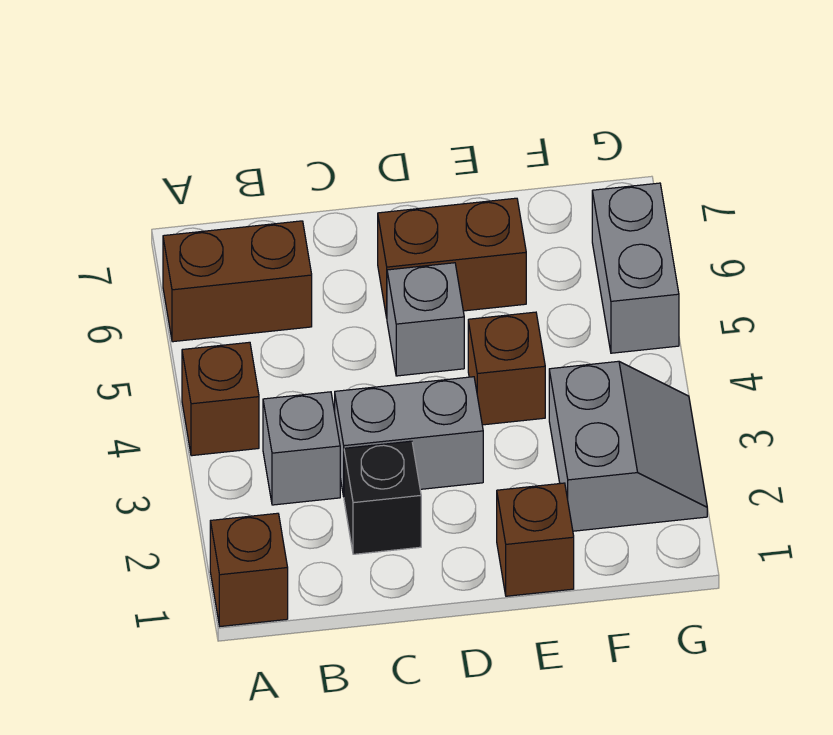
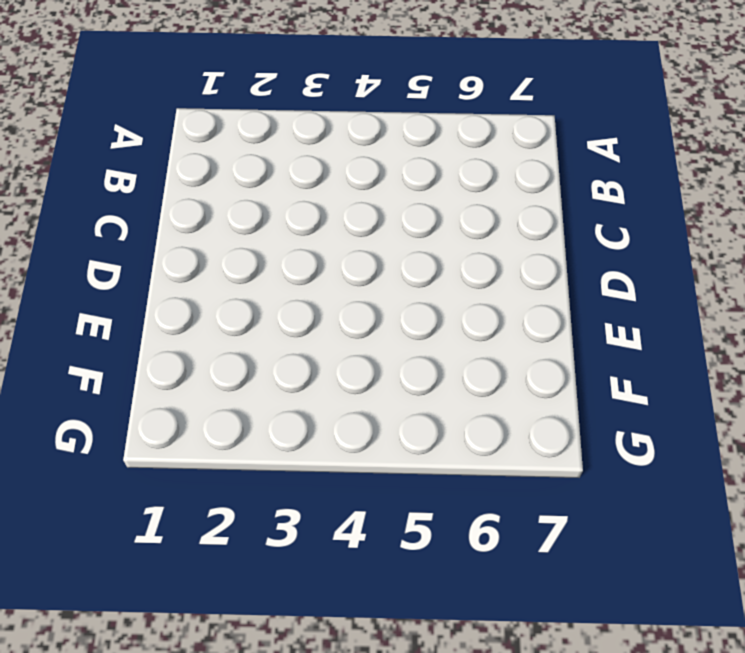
none -> brown brick A1 level 1
none -> brown brick A4 level 1
none -> brown brick A6:B6 level 1

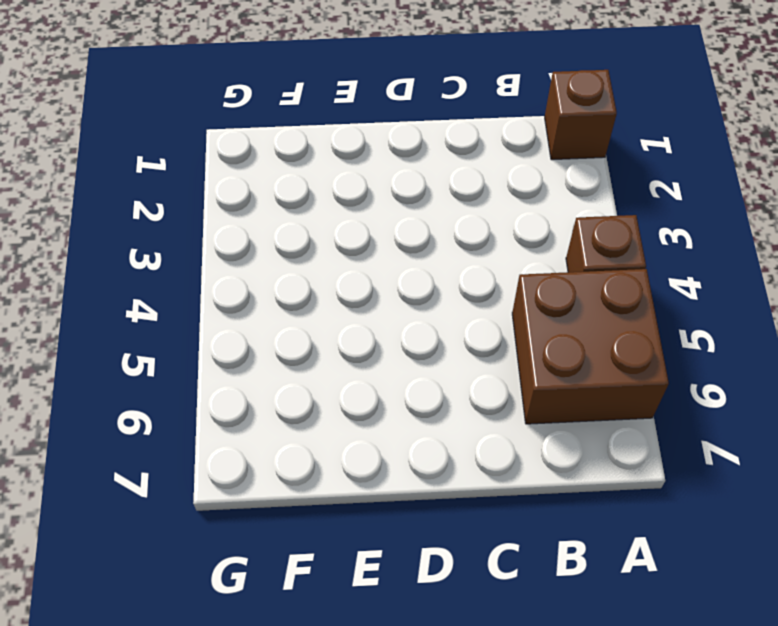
brown brick A5:B6 level 1 -> brown brick A6:B6 level 1
none -> grey brick B3 level 1
none -> black brick C2 level 1
none -> grey brick C3:D3 level 1

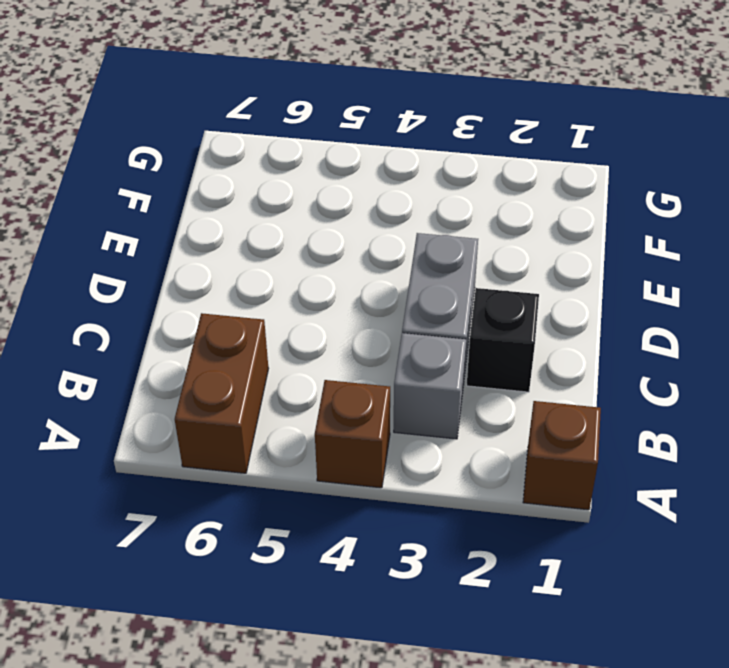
none -> grey brick D5 level 1
none -> brown brick D6:E6 level 1
none -> brown brick E1 level 1

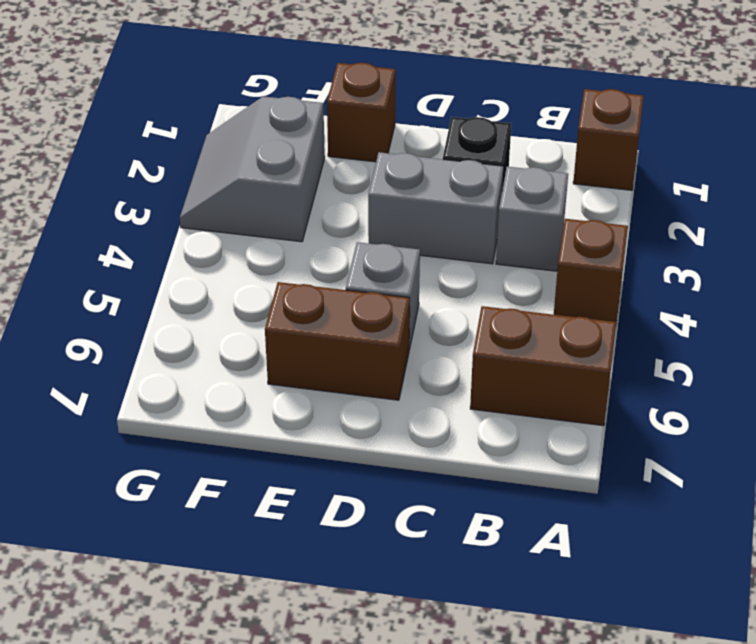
none -> brown brick E4 level 1
none -> grey brick G5:G6 level 1

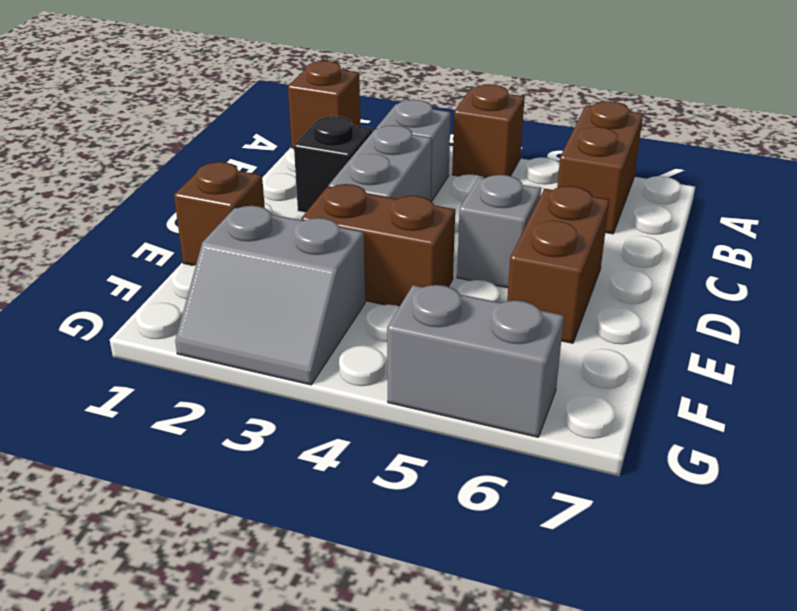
brown brick E3:E4 level 1 -> brown brick E4 level 1

